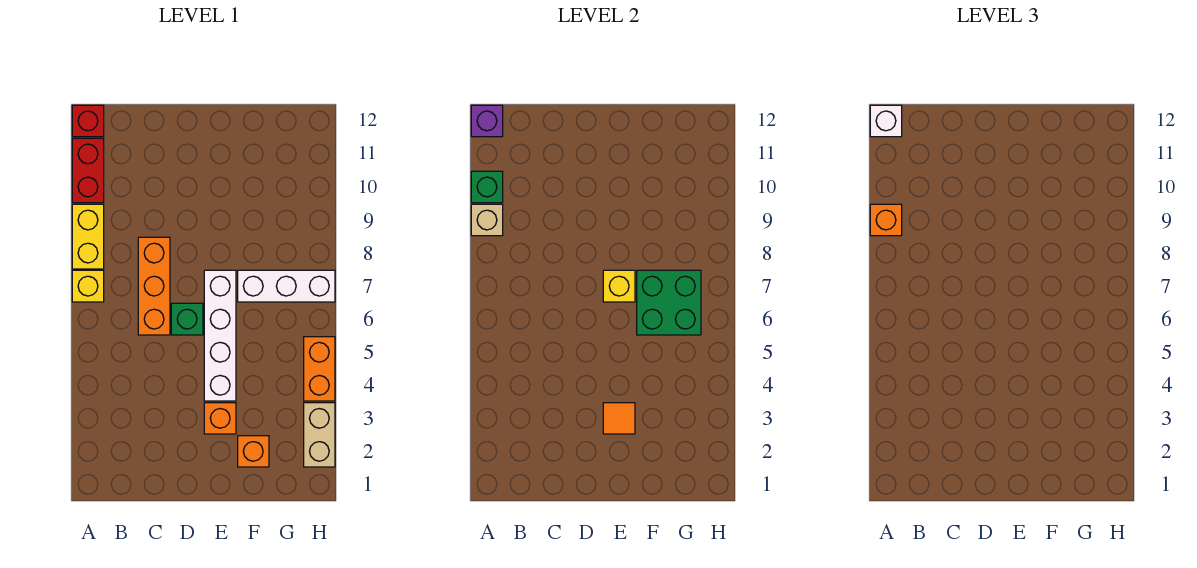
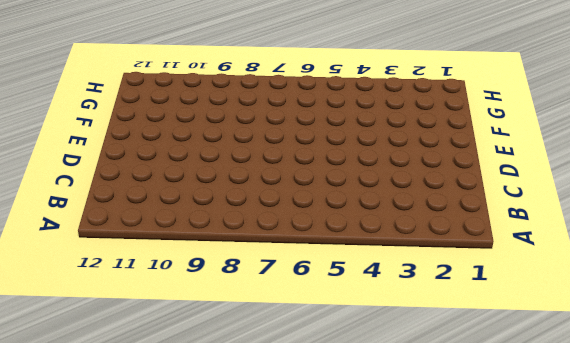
none -> yellow brick A7 level 1
none -> yellow brick A8:A9 level 1
none -> red brick A10:A11 level 1

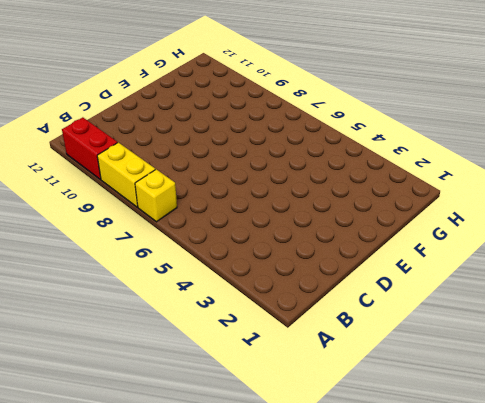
none -> red brick A12 level 1
none -> orange brick C6:C8 level 1
none -> green brick D6 level 1

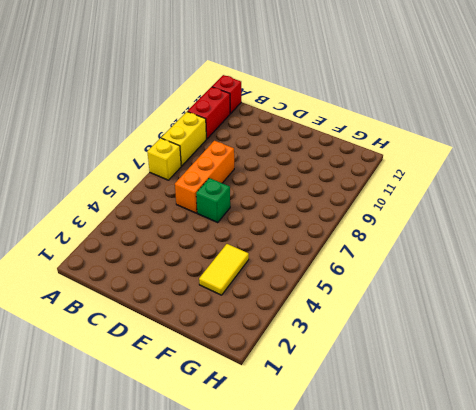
yellow tile F3:F4 level 1 -> none
none -> orange brick E3 level 1
none -> white brick E4:E7 level 1
none -> orange brick F2 level 1

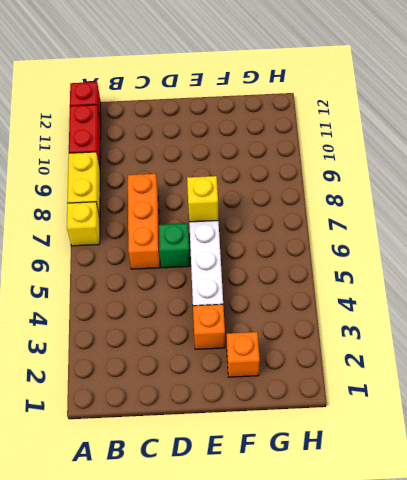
none -> white brick F7:H7 level 1
none -> tan brick H2:H3 level 1
none -> orange brick H4:H5 level 1

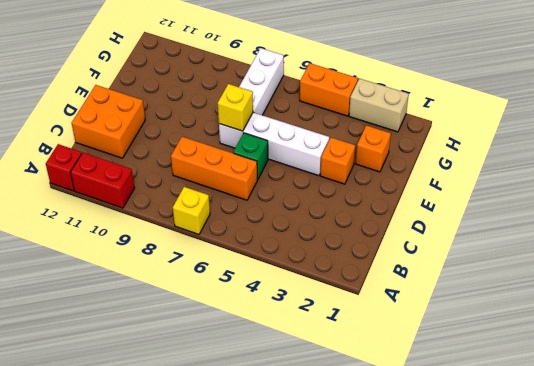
orange brick C11:D12 level 1 -> none
none -> yellow brick A8:A9 level 1
none -> tan brick A9 level 2
none -> green brick A10 level 2

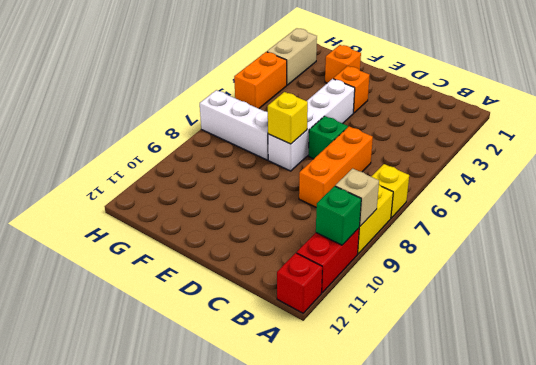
none -> purple brick A12 level 2
none -> orange tile E3 level 2
none -> green brick F6:G7 level 2

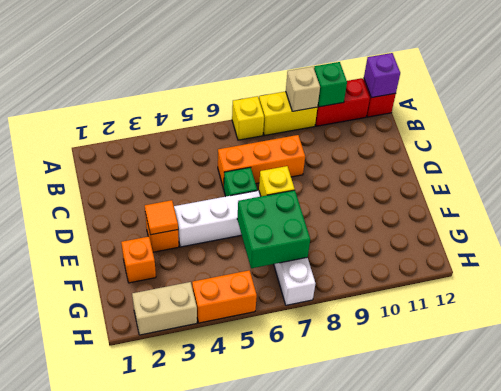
none -> orange brick A9 level 3
none -> white brick A12 level 3

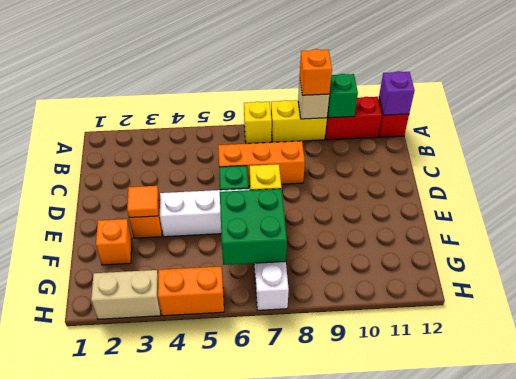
none -> white brick A12 level 3

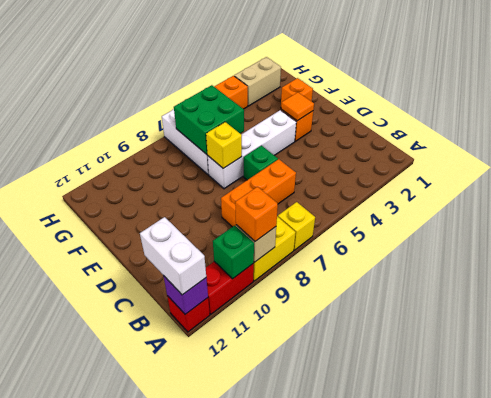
white brick A12:B12 level 3 -> white brick A12 level 3

